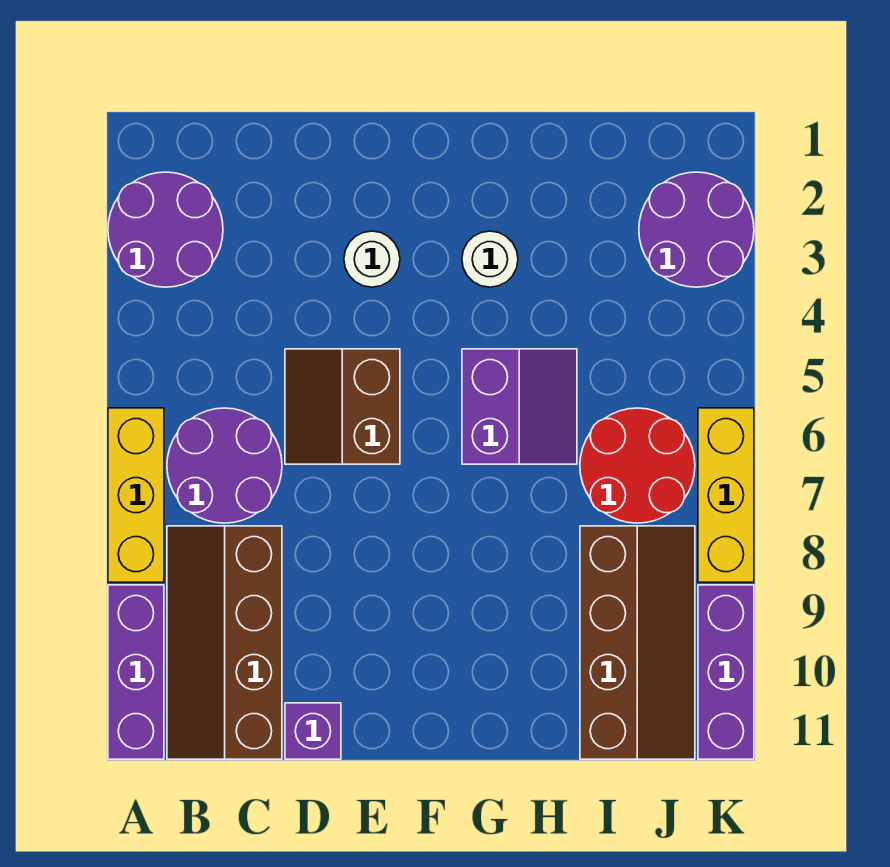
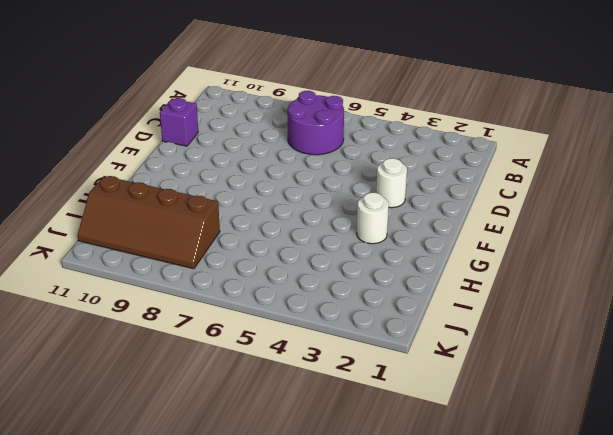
none -> purple round brick A2:B3 level 1
none -> yellow brick A6:A8 level 1
none -> purple brick A9:A11 level 1

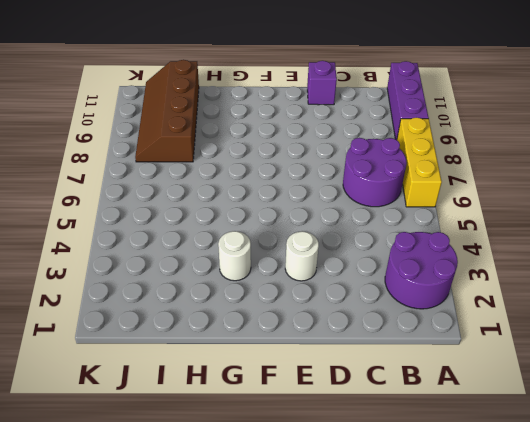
none -> brown slope B8:C11 level 1 top C
none -> brown slope D5:E6 level 1 top E
none -> purple slope G5:H6 level 1 top G

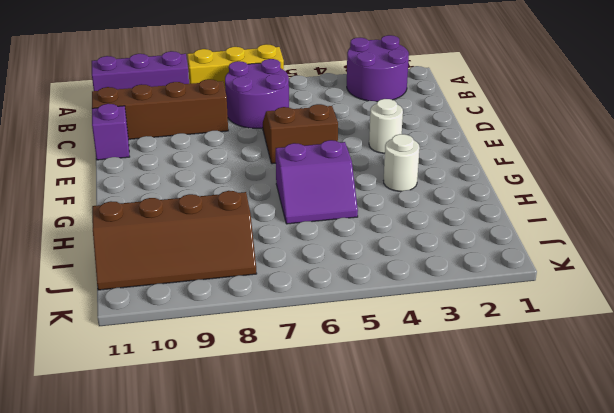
none -> red round brick I6:J7 level 1
none -> purple round brick J2:K3 level 1
none -> yellow brick K6:K8 level 1

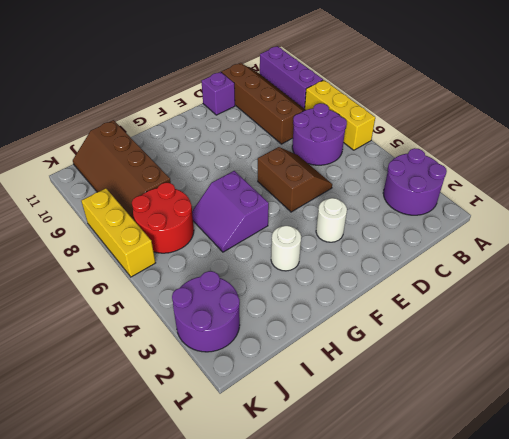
none -> purple brick K9:K11 level 1

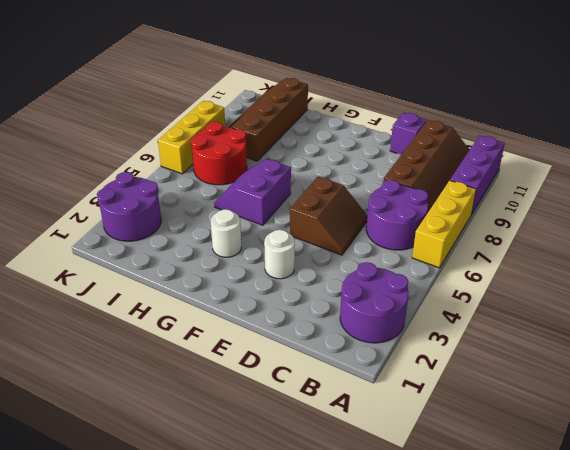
none -> purple brick K9:K11 level 1

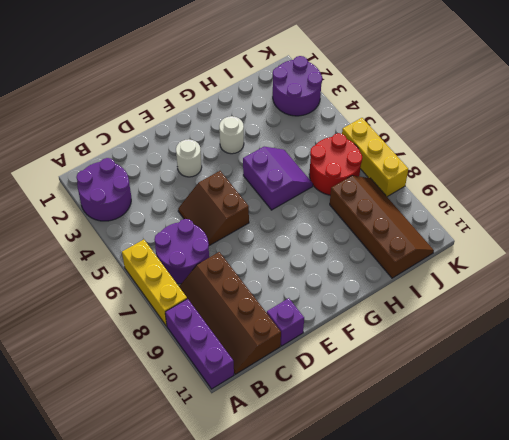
none -> purple brick K9:K11 level 1

